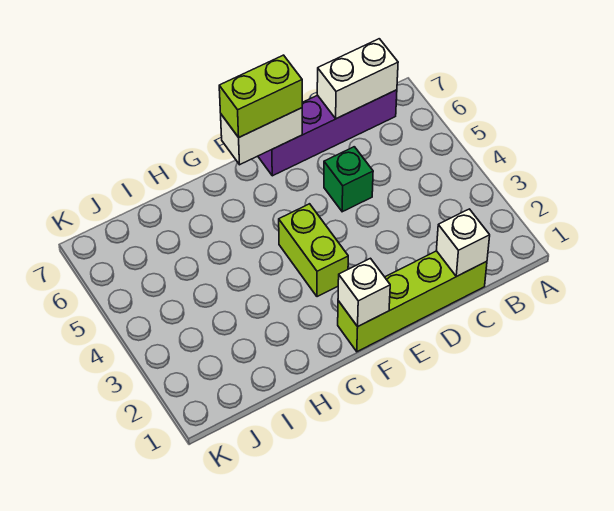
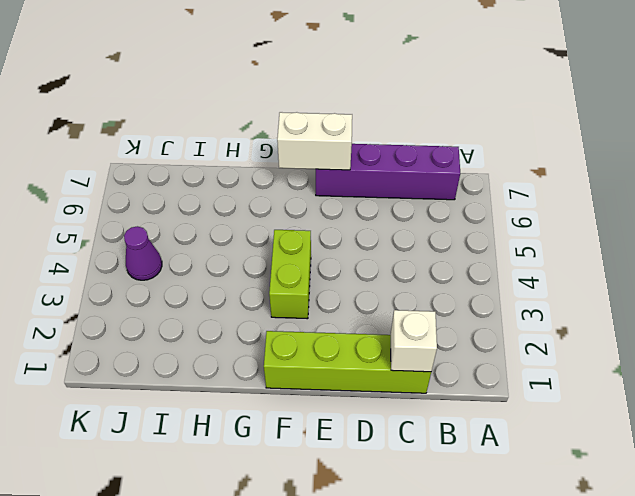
purple cone J4 level 1 -> none
none -> green brick D5 level 1
none -> white brick B7:C7 level 2

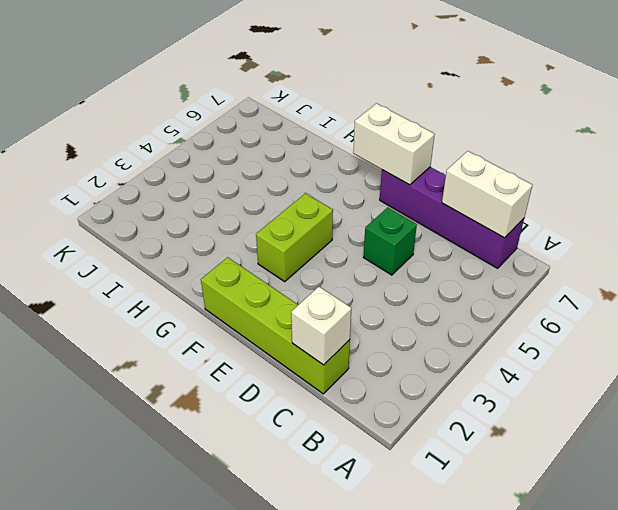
none -> white brick F1 level 2
none -> lime brick E7:F7 level 3

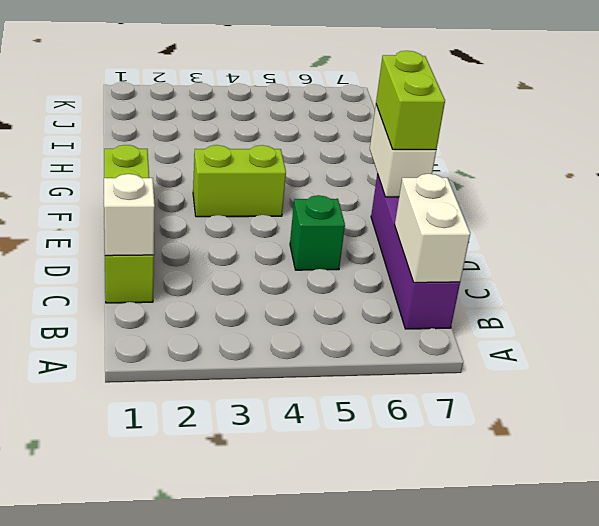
none -> white brick F1 level 2

